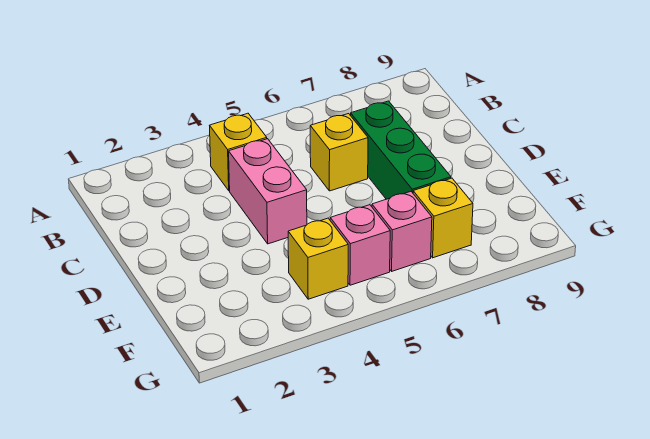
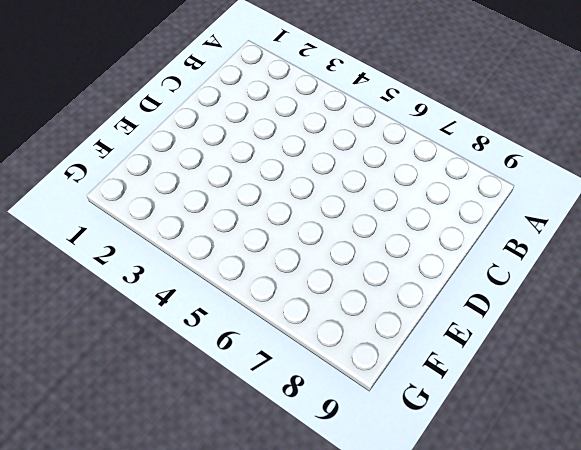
none -> yellow brick B4 level 1
none -> pink brick C4:D4 level 1

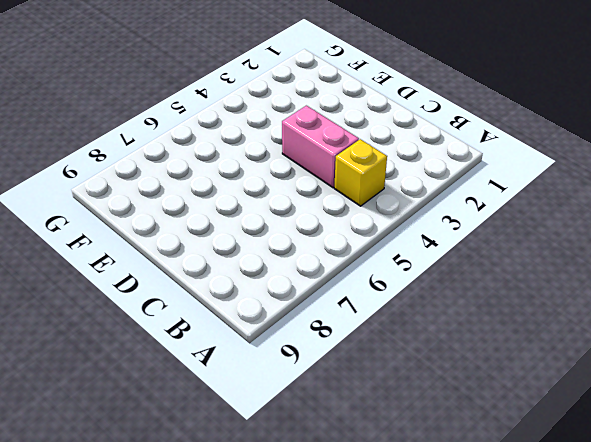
none -> yellow brick C6 level 1
none -> green brick C7:E7 level 1

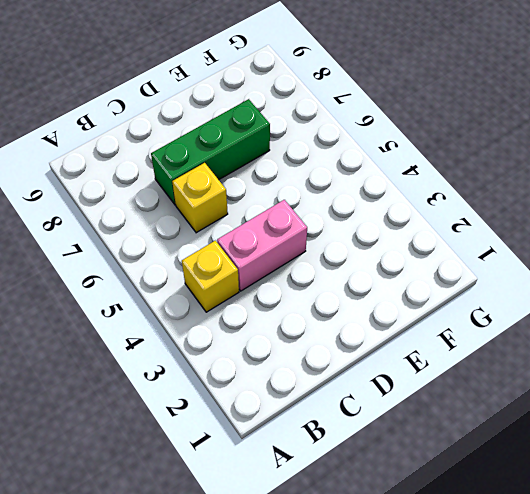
none -> yellow brick F4 level 1
none -> pink brick F5 level 1

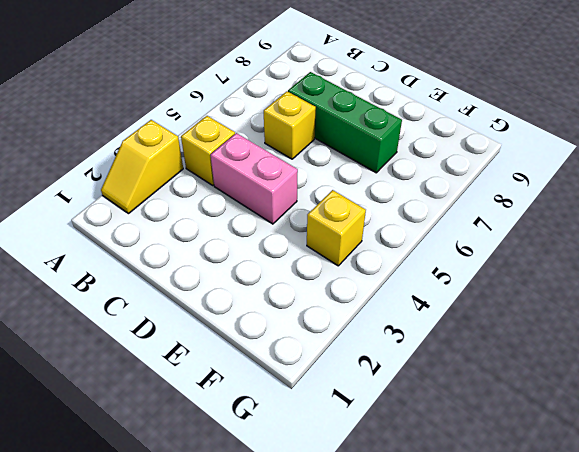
yellow slope A2:A3 level 1 top 3 -> none
none -> pink brick F5 level 1
none -> pink brick F6 level 1

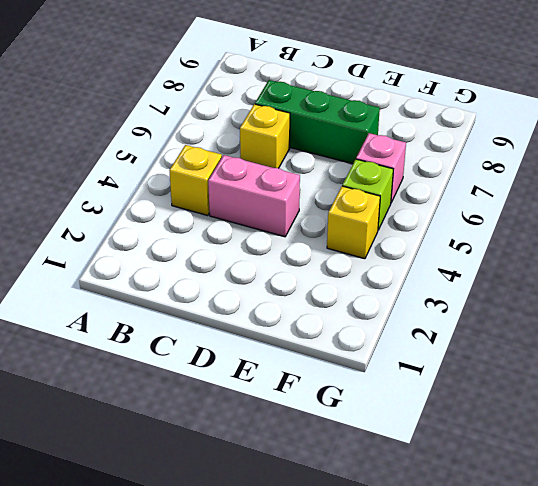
lime brick F5 level 1 -> pink brick F5 level 1
none -> yellow brick F7 level 1

